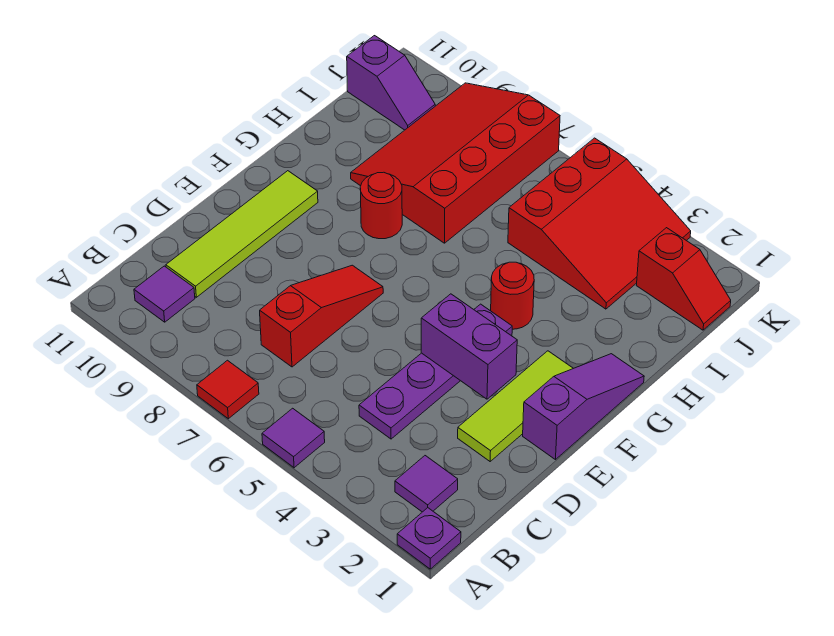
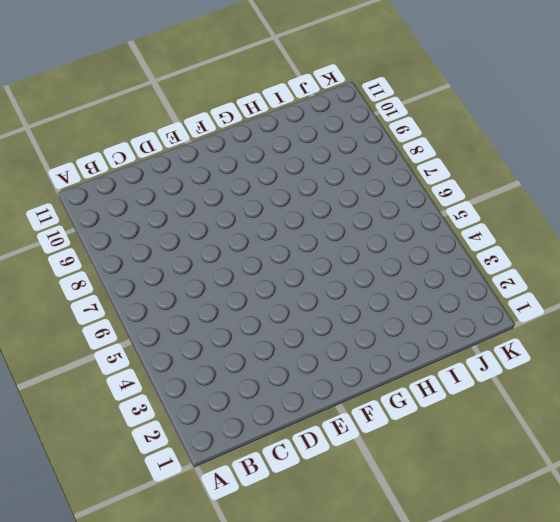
none -> purple plate A1 level 1
none -> purple tile A5 level 1
none -> red tile A7 level 1

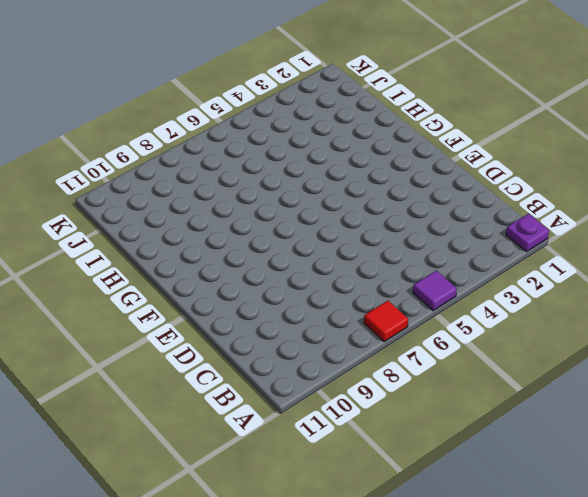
none -> purple tile B2 level 1
none -> purple tile B10 level 1
none -> purple plate C4:F4 level 1

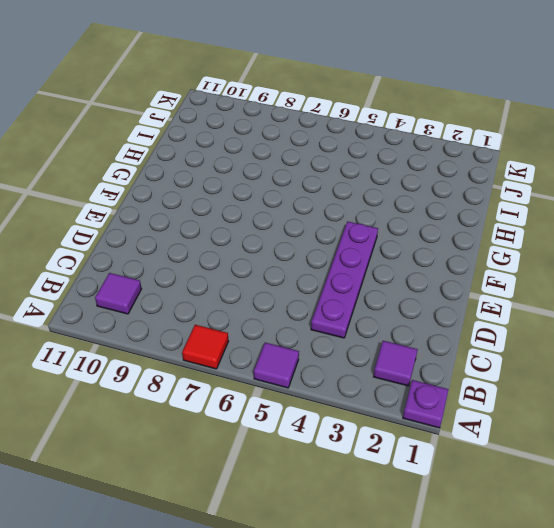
none -> red slope C7:E7 level 1 top C
none -> lime tile C10:F10 level 1
none -> lime tile D2:F2 level 1

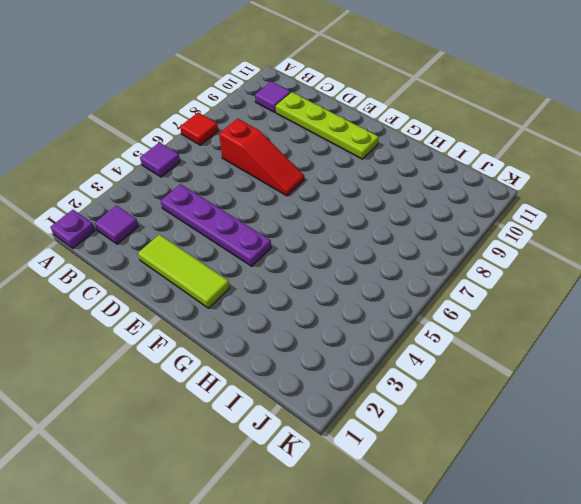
lime plate C10:F10 level 1 -> lime tile C10:F10 level 1
none -> purple slope E1:G1 level 1 top E
none -> red round brick G4 level 1
none -> red round brick G8 level 1

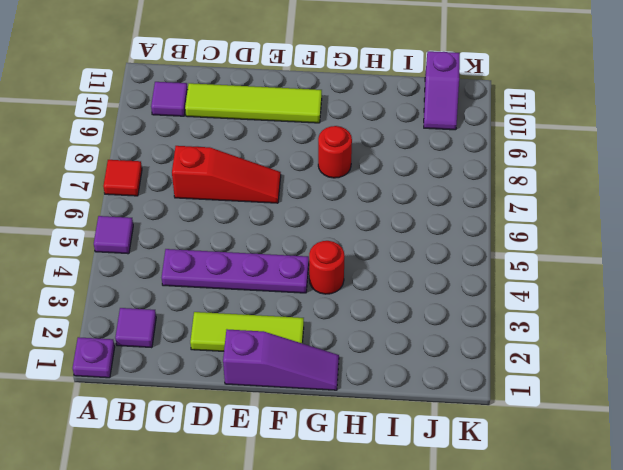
none -> red slope H7:K9 level 1 top 7
none -> red slope I3:K5 level 1 top 5
none -> red slope J1:J2 level 1 top 2

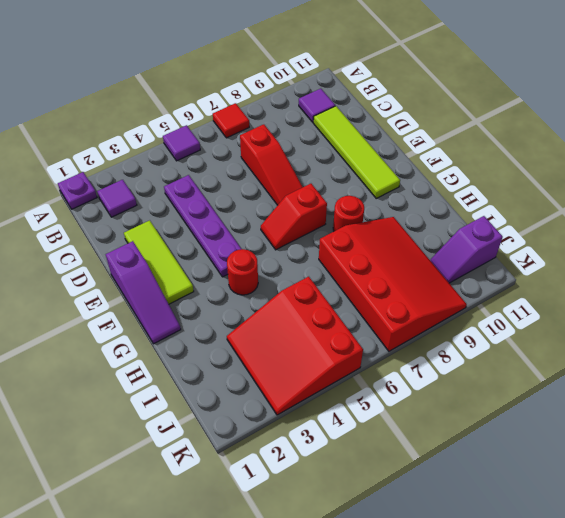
red slope F6:F7 level 1 top 7 -> red slope J1:J2 level 1 top 2
none -> purple brick E3:E4 level 2

